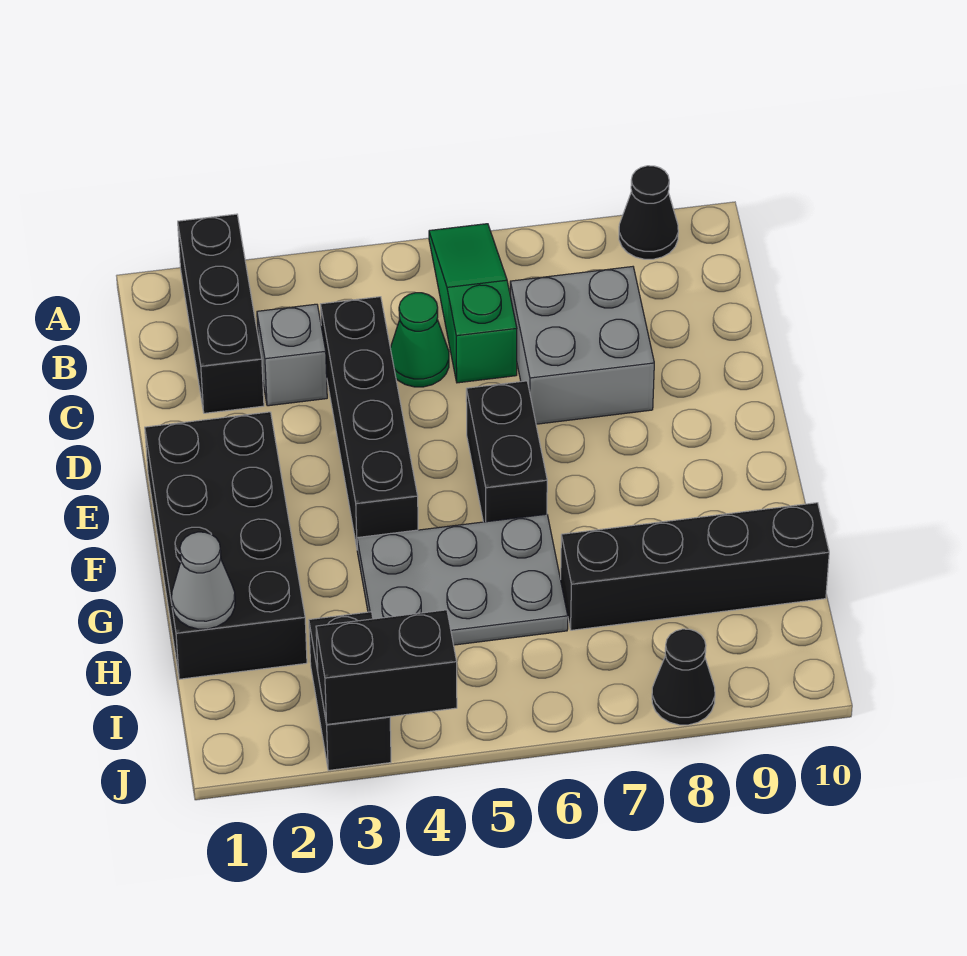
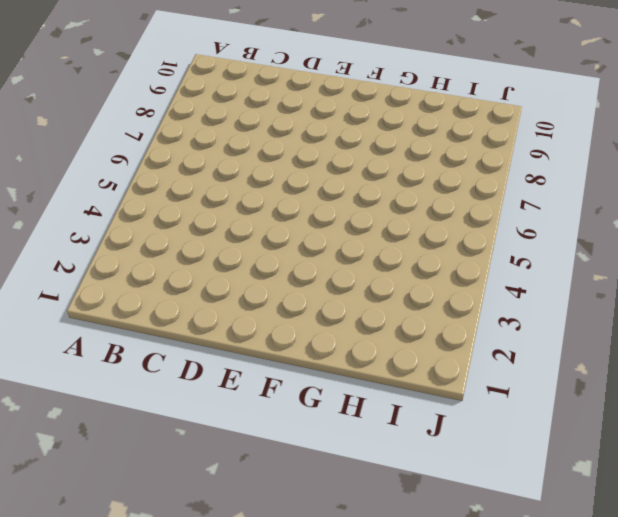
none -> black brick A2:C2 level 1
none -> green slope A6:C6 level 1 top C
none -> black cone A9 level 1

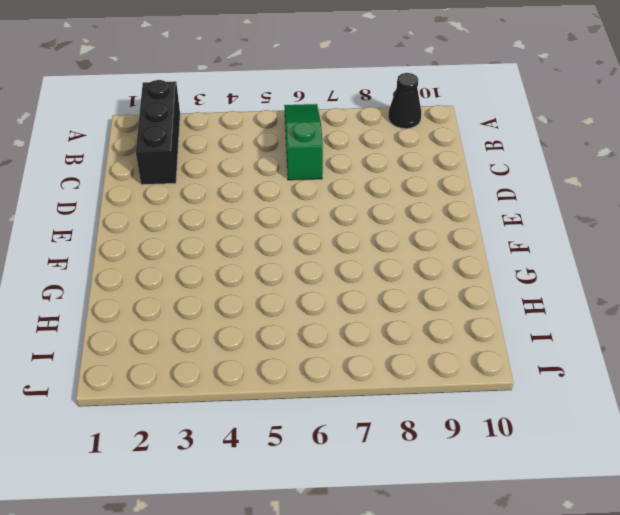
none -> grey brick C3 level 1
none -> black brick C4:F4 level 1
none -> green cone C5 level 1

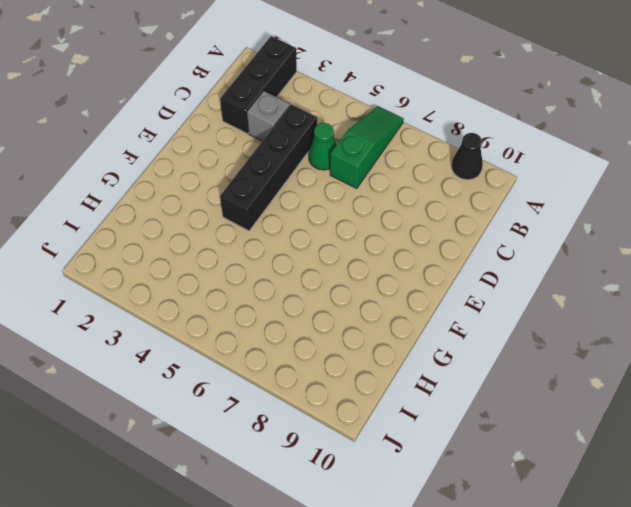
none -> grey brick C7:D8 level 1
none -> black brick E1:H2 level 1
none -> black brick E6:F6 level 1

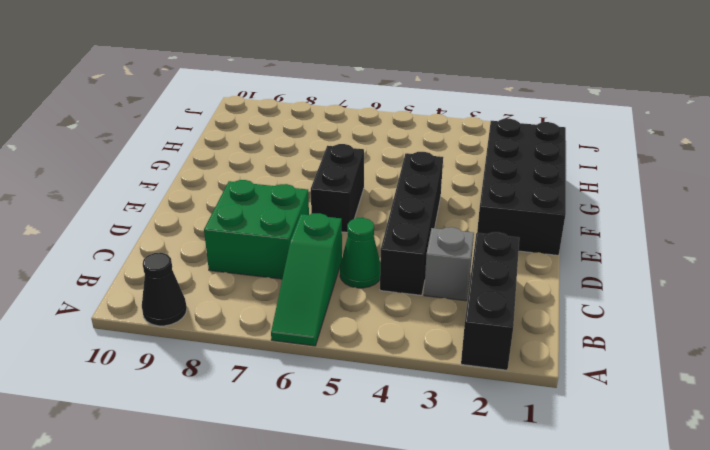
green brick C7:D8 level 1 -> grey brick C7:D8 level 1
none -> grey plate G4:H6 level 1
none -> black brick H7:H10 level 1
none -> black brick I3:J3 level 1

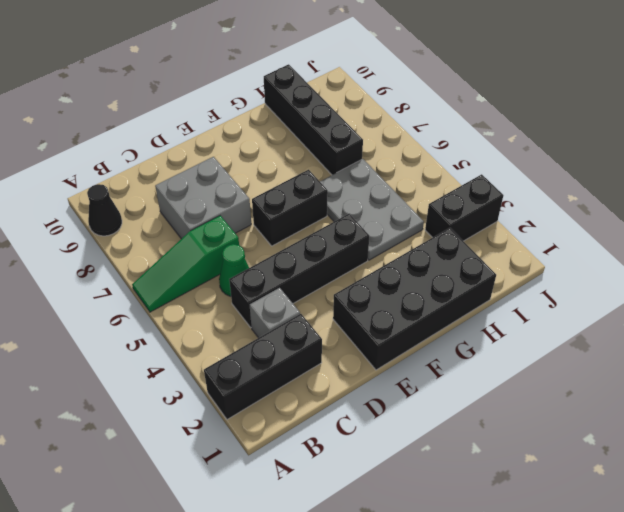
none -> black cone J8 level 1
none -> grey cone H1 level 2
none -> black brick J3:J4 level 2

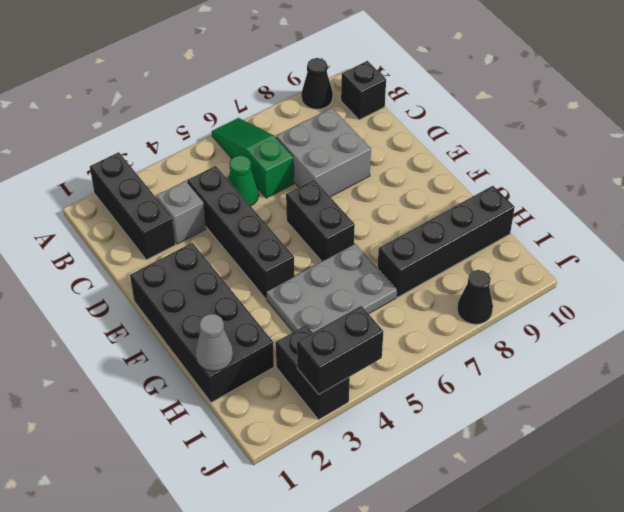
black brick B10 level 1 -> none

